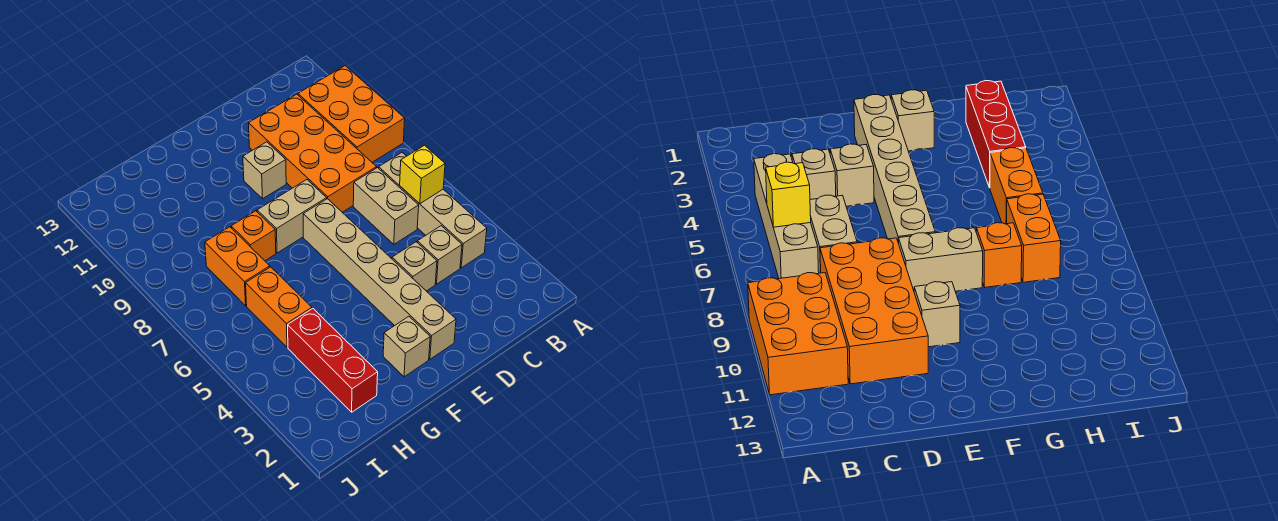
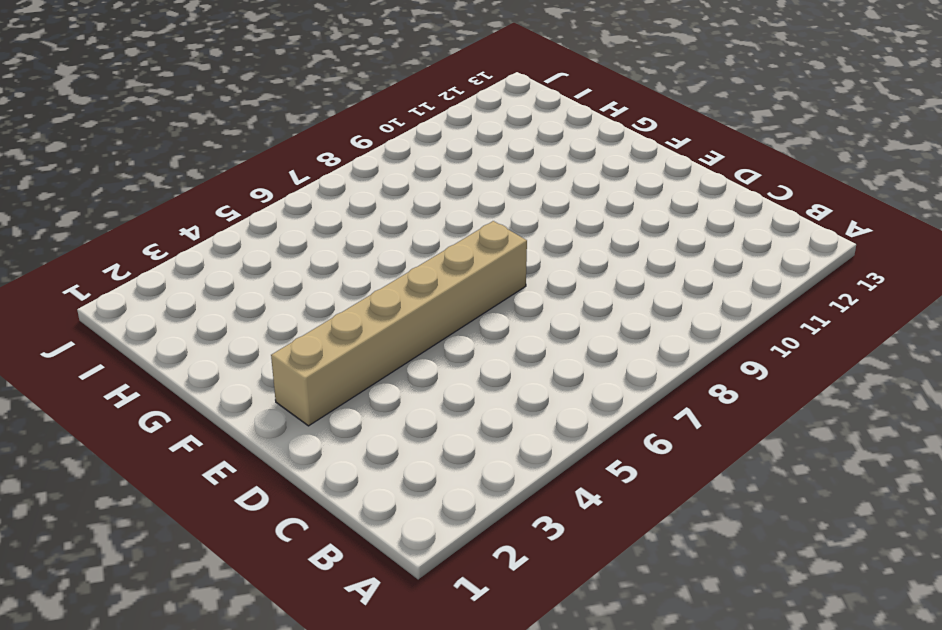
none -> orange brick A9:B11 level 1
none -> tan brick B4:B7 level 1
none -> tan brick C4 level 1

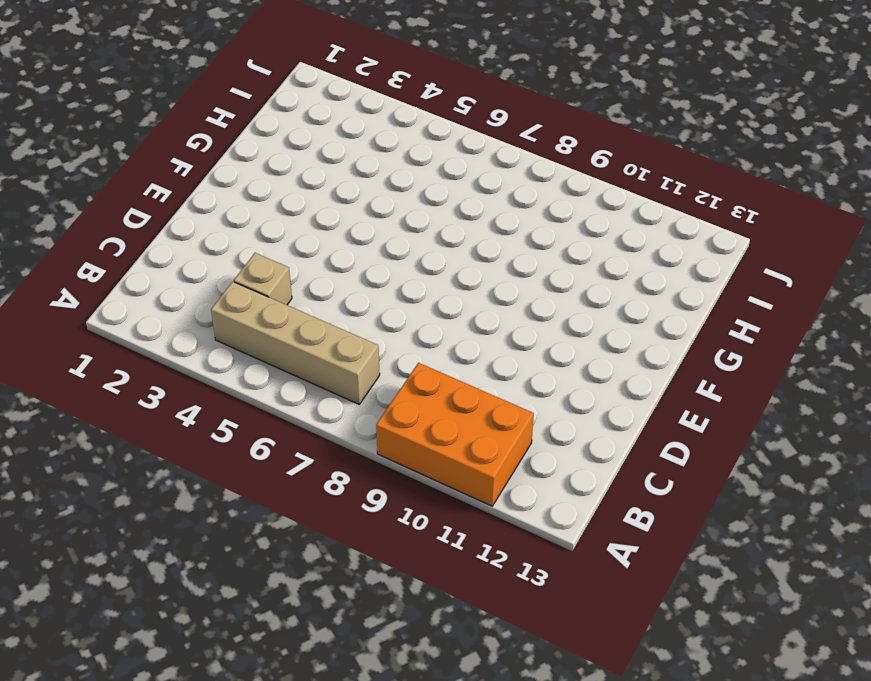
none -> tan brick C6:C7 level 1
none -> orange brick C8:D11 level 1
none -> tan brick D4 level 1

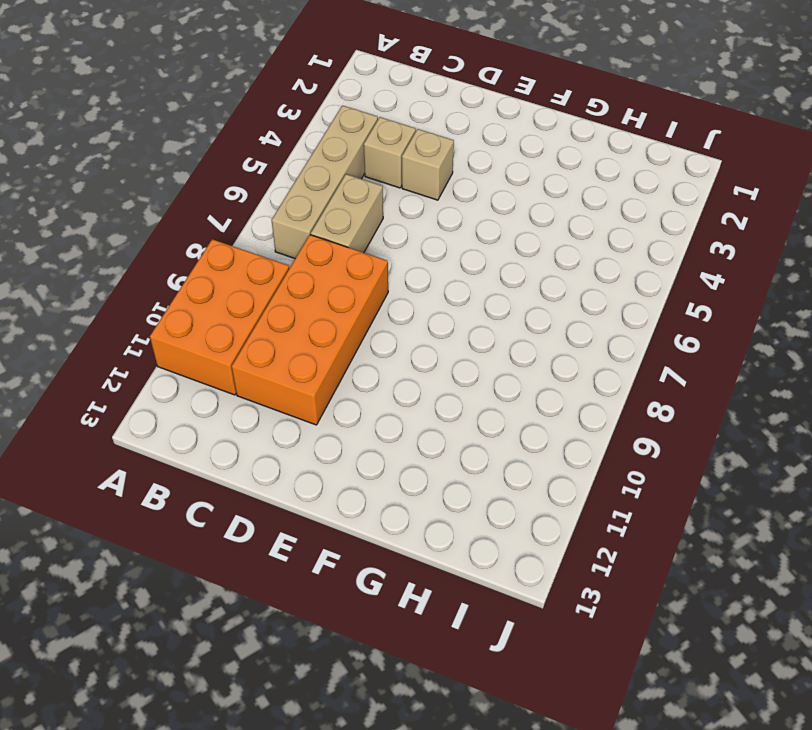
none -> tan brick E2:E7 level 1
none -> tan brick E8:F8 level 1
none -> tan brick E10 level 1

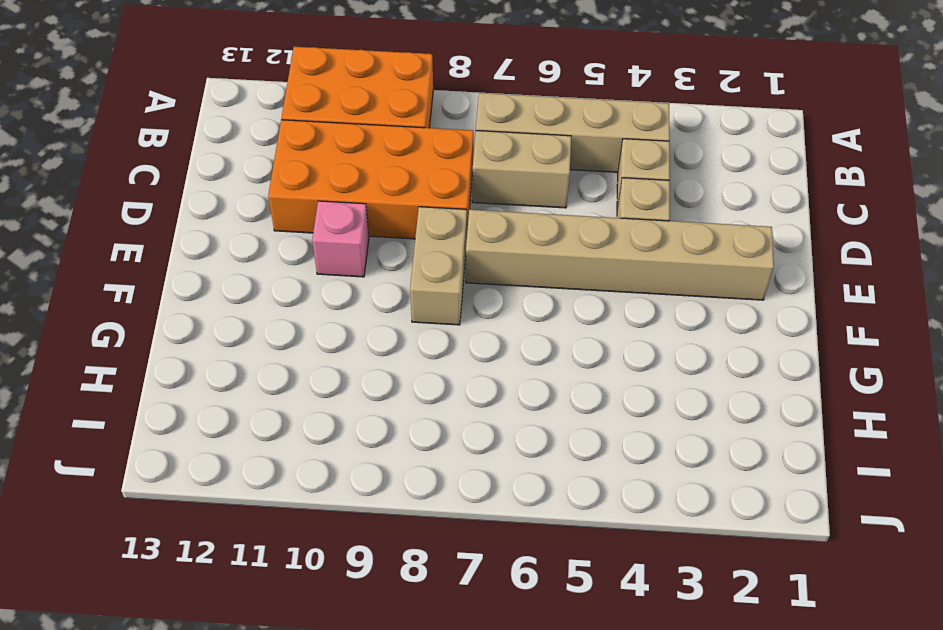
pink brick E10 level 1 -> tan brick E10 level 1
none -> tan brick F2 level 1
none -> orange brick G8 level 1
none -> red brick H2:H4 level 1

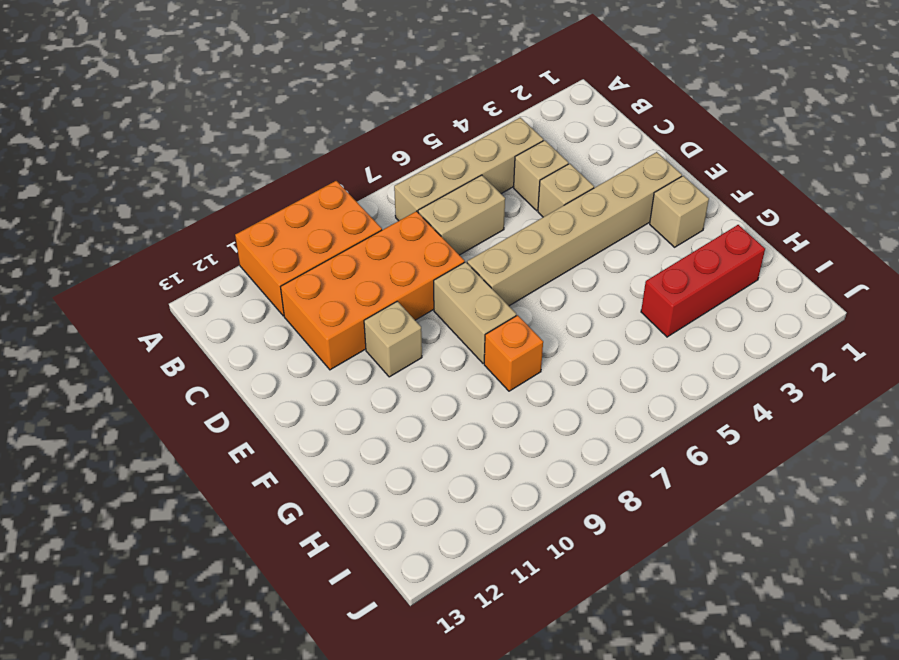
none -> orange brick H5:H6 level 1
none -> orange brick H7:H8 level 1
none -> yellow brick B6 level 2

